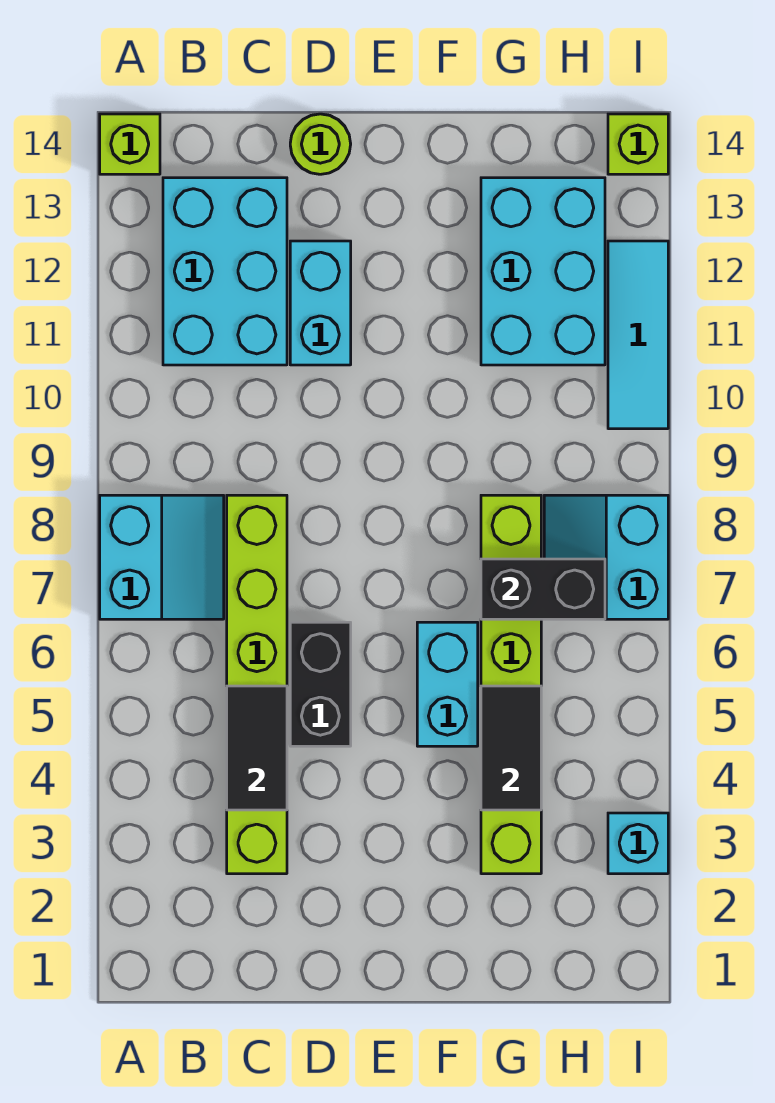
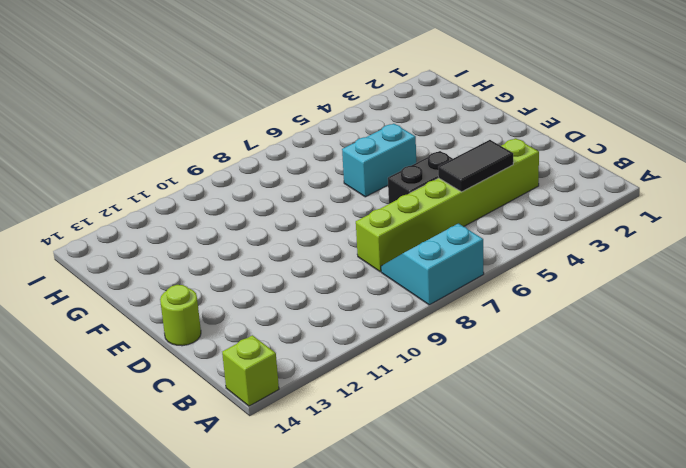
none -> cyan brick B11:C13 level 1
none -> cyan brick D11:D12 level 1
none -> lime brick G3:G8 level 1

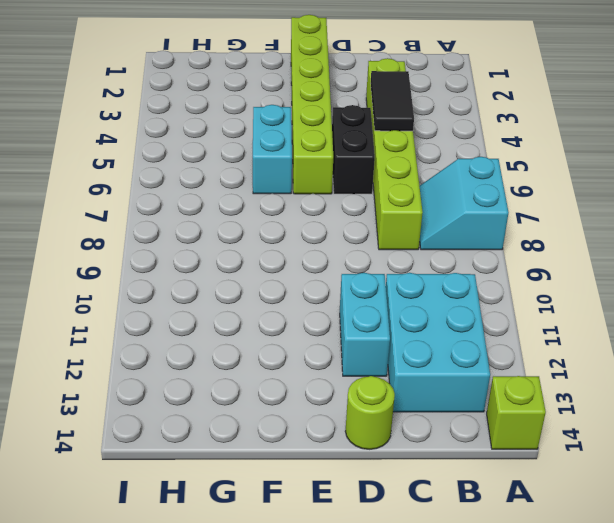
lime brick E1:E6 level 1 -> lime brick G3:G8 level 1
none -> cyan brick G11:H13 level 1
none -> cyan slope H7:I8 level 1 top I
none -> cyan brick I3 level 1

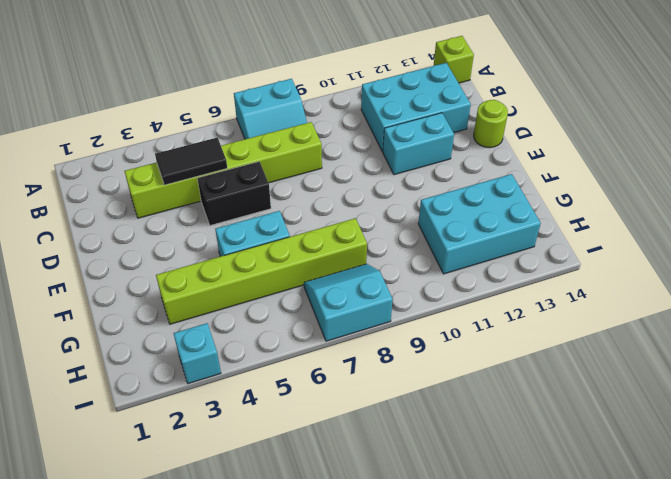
none -> cyan tile I10:I12 level 1
none -> lime brick I14 level 1
none -> black tile G4:G5 level 2

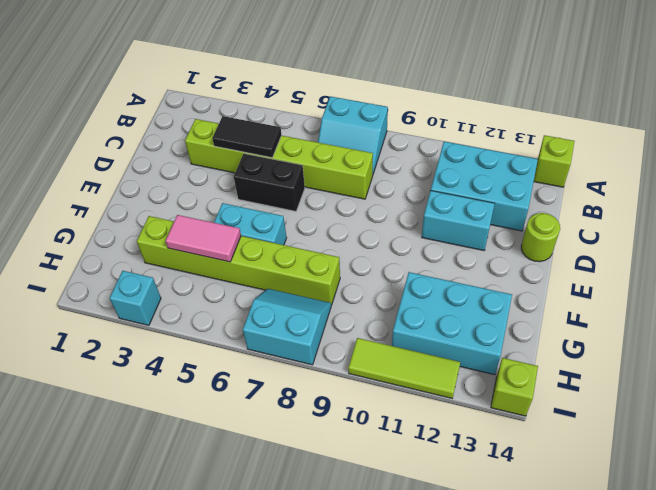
pink tile G4:G5 level 2 -> black tile G4:G5 level 2
lime tile I10:I12 level 1 -> cyan tile I10:I12 level 1
none -> black brick G7:H7 level 2

